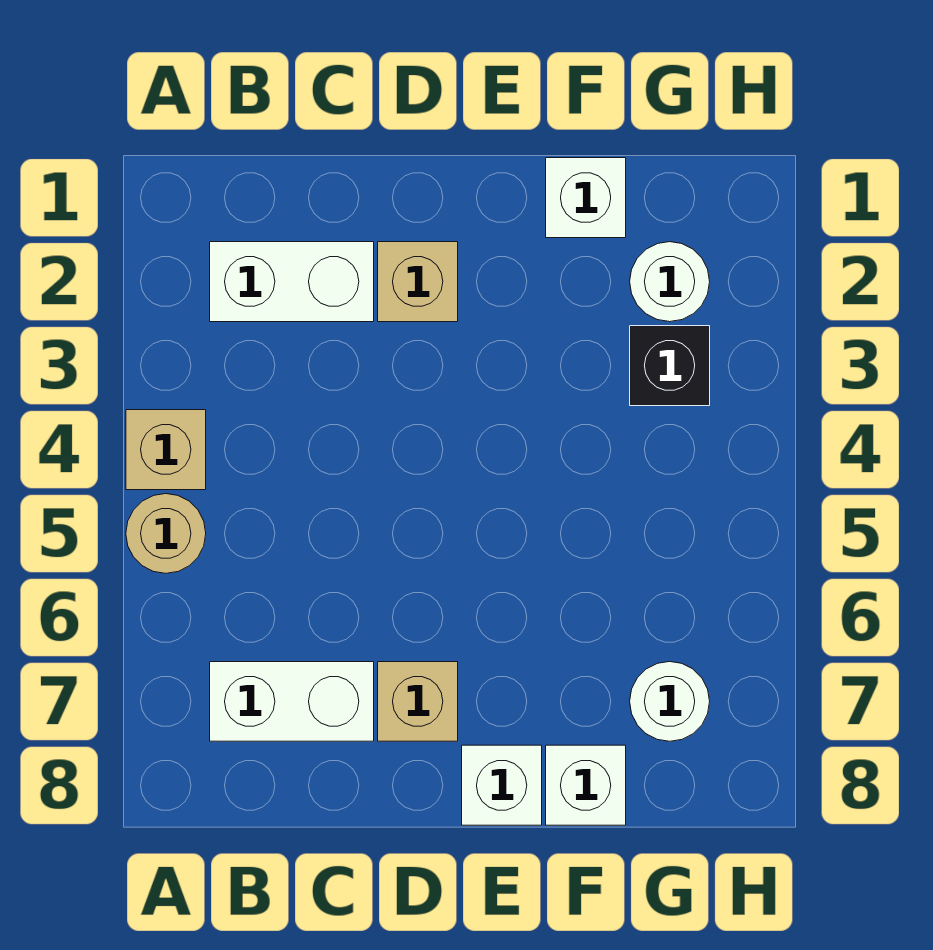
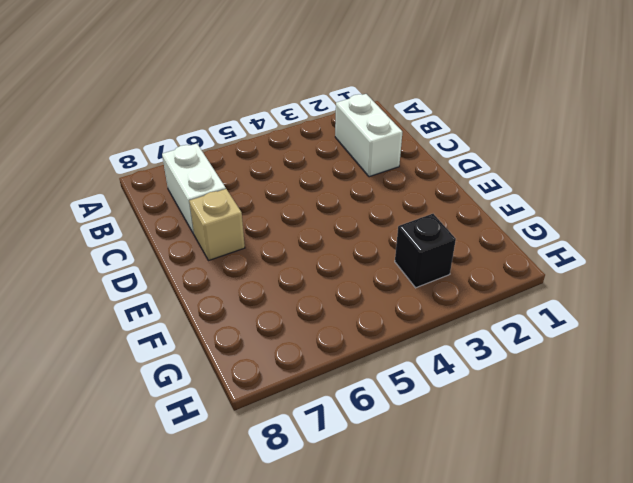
none -> tan brick A4 level 1
none -> tan round brick A5 level 1
none -> tan brick D2 level 1

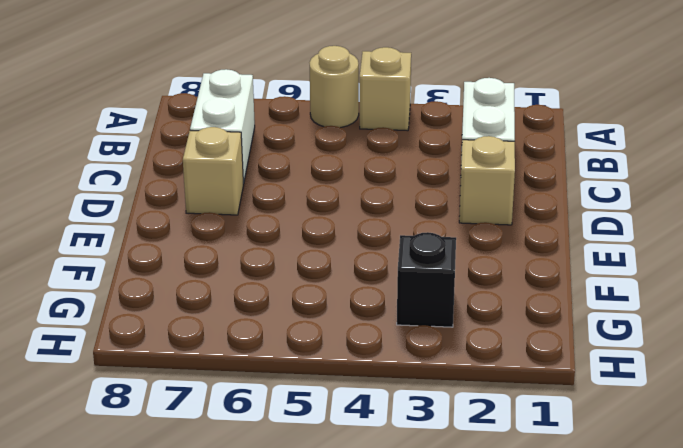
none -> white brick E8 level 1
none -> white brick F1 level 1
none -> white brick F8 level 1

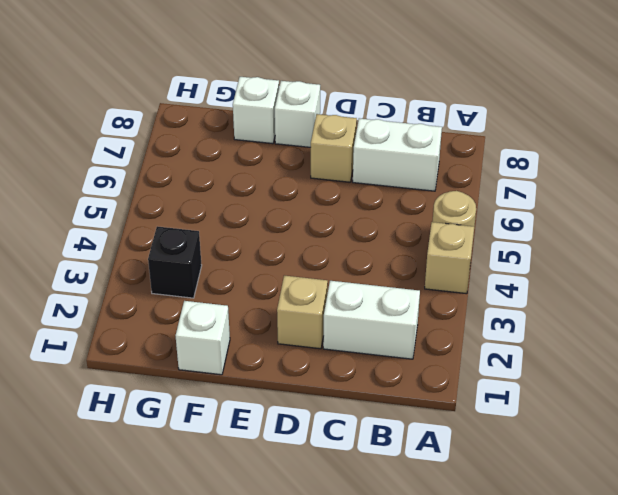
none -> white round brick G2 level 1
none -> white round brick G7 level 1

